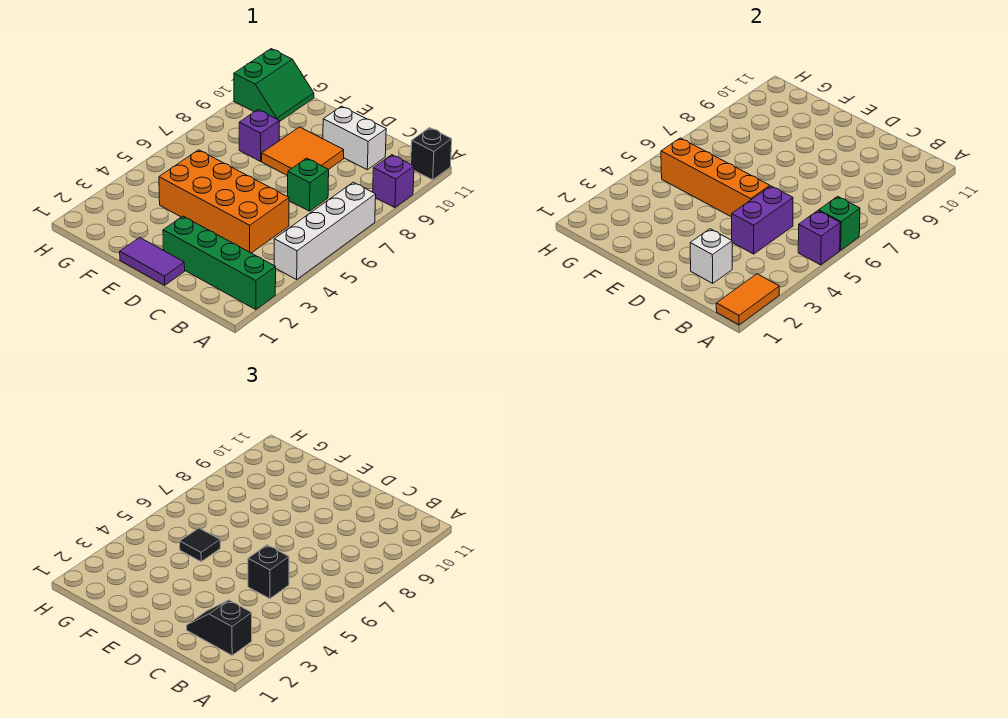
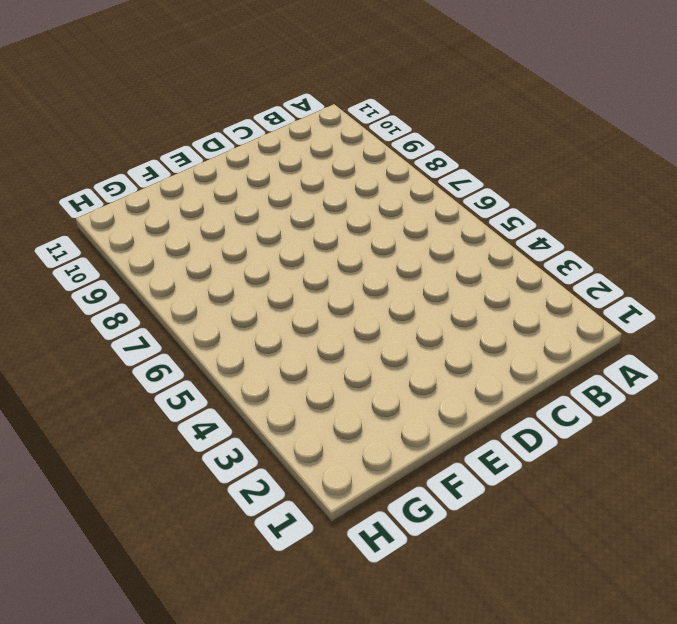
none -> green brick A2:D2 level 1
none -> white brick A4:A7 level 1
none -> purple brick A9 level 1

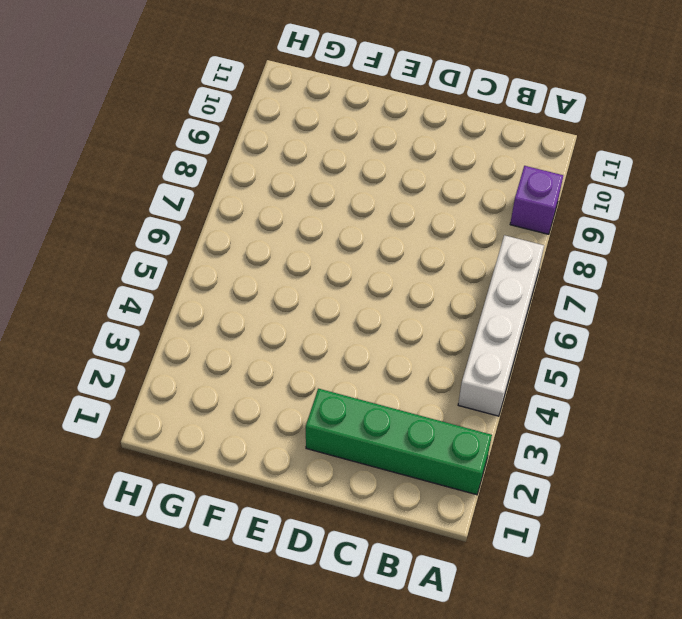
none -> black brick A11 level 1
none -> orange brick C4:F5 level 1
none -> green brick C7 level 1

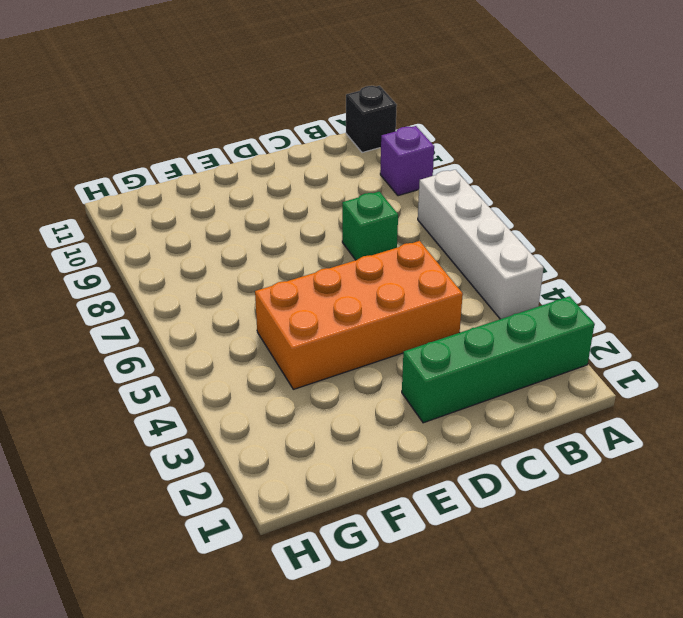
none -> white brick C10:D10 level 1
none -> purple tile D1:E1 level 1
none -> orange tile D8:E9 level 1

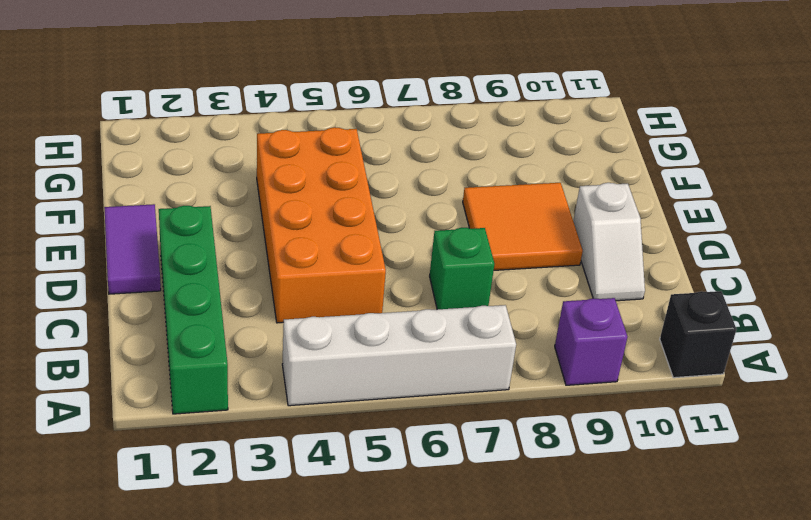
white slope C10:D10 level 1 top D -> white brick C10:D10 level 1
none -> purple brick F8 level 1
none -> green slope G10:H11 level 1 top H
none -> orange tile A1:A2 level 2

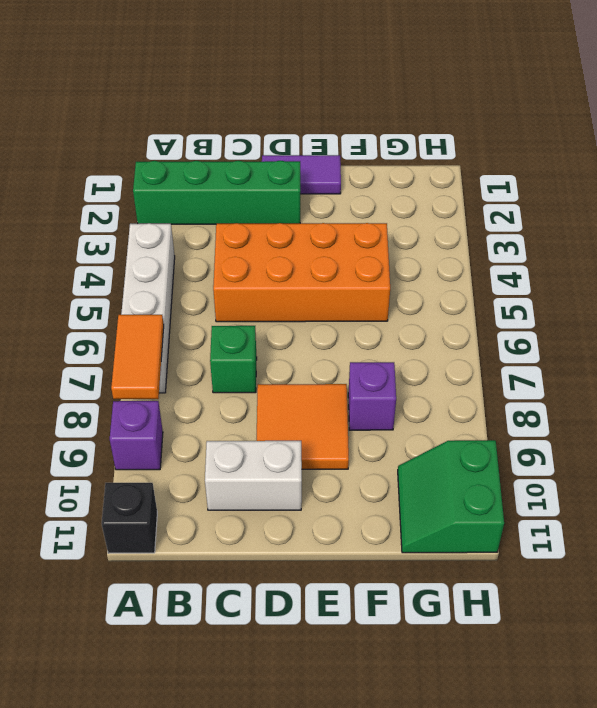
orange tile A7:A8 level 2 -> orange tile A1:A2 level 2
none -> purple brick A5 level 2
none -> green brick A6 level 2
none -> white brick C2 level 2

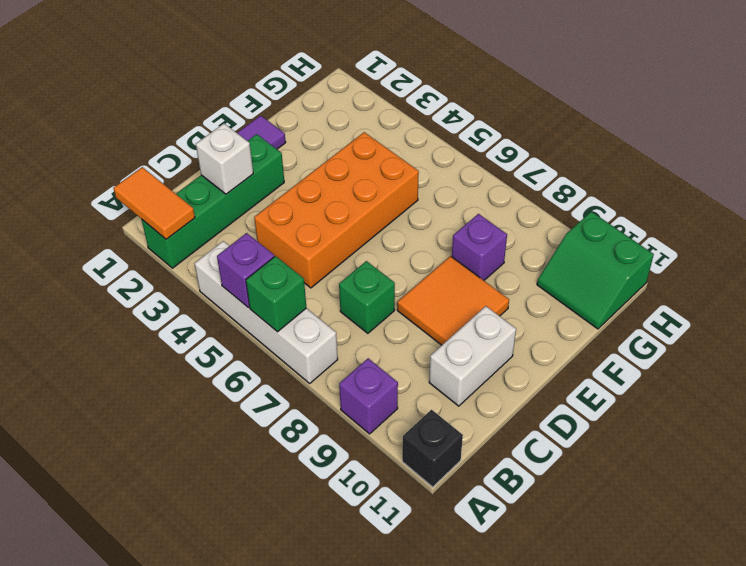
none -> purple brick C4:C5 level 2
none -> orange brick D5:G5 level 2
none -> black slope B2:C2 level 3 top B

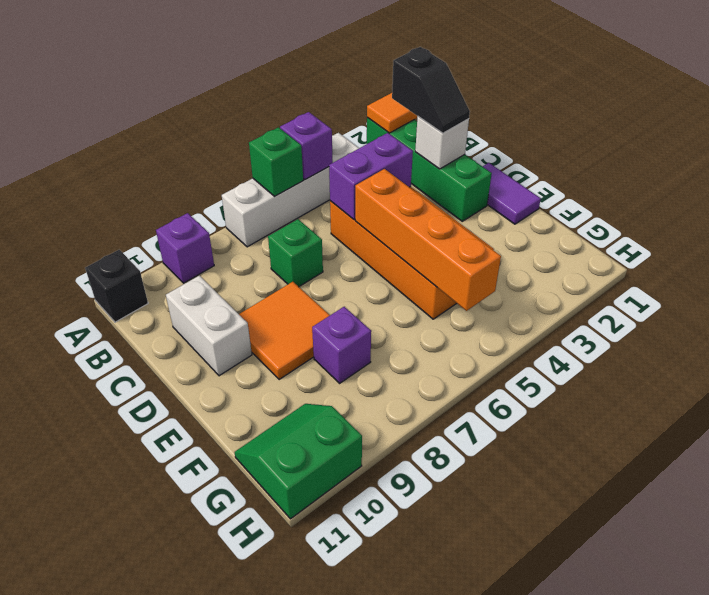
none -> black brick C5 level 3
none -> black tile F5 level 3

